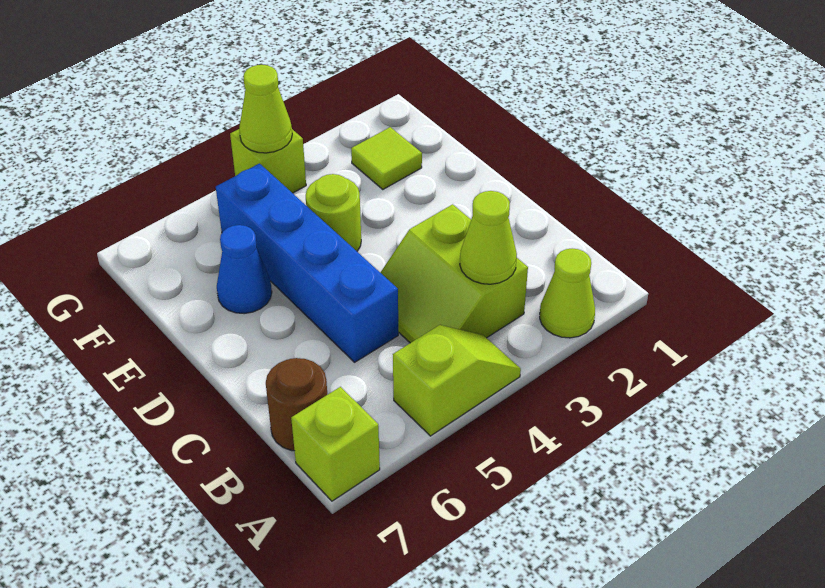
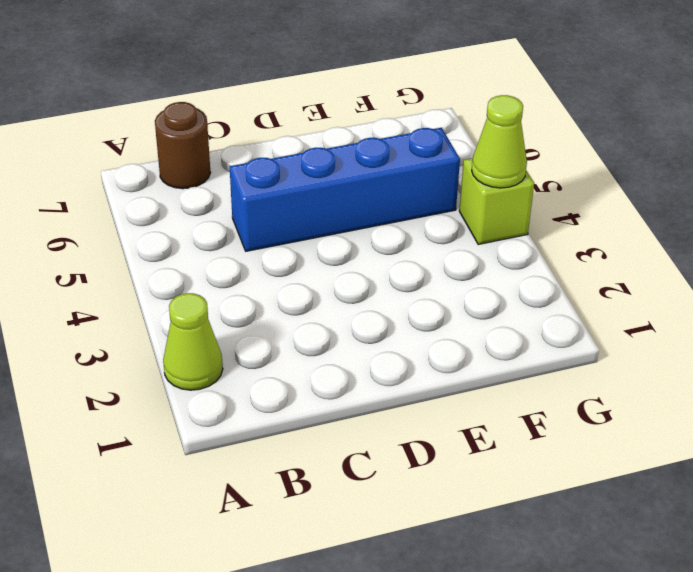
none -> lime slope A4:A5 level 1 top 5
none -> lime brick A7 level 1
none -> lime slope B3:C4 level 1 top 3

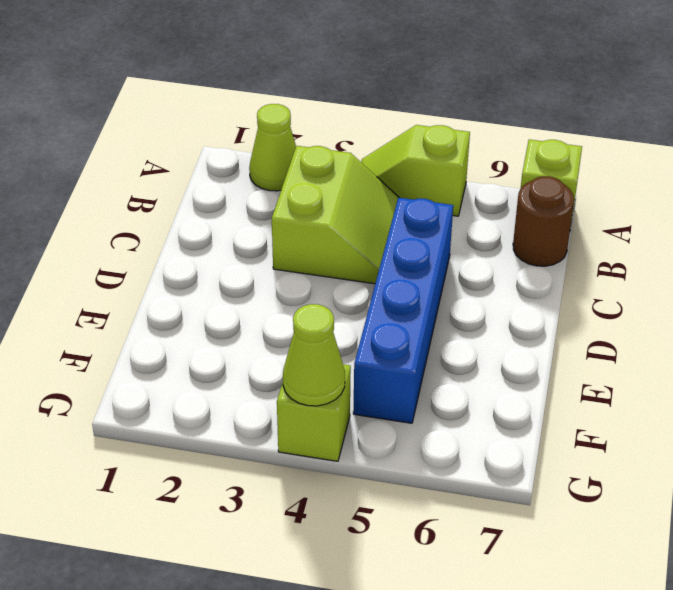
none -> lime round brick E4 level 1
none -> blue cone E6 level 1
none -> lime tile F2 level 1

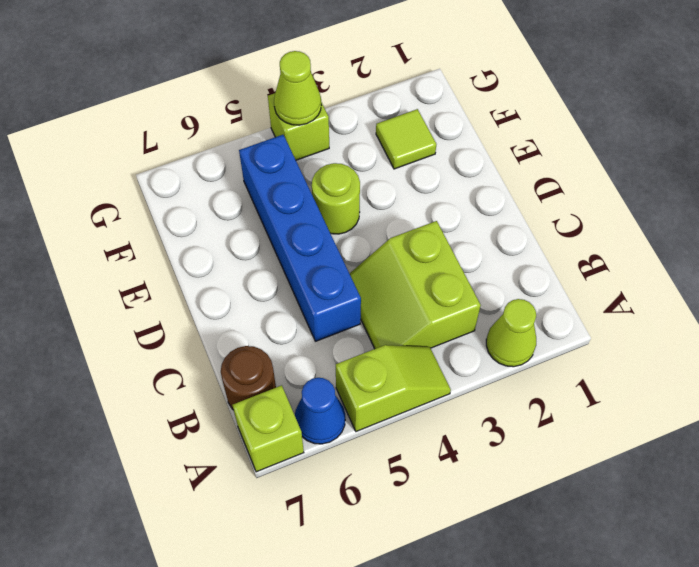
blue cone A6 level 1 -> blue cone E6 level 1
none -> lime cone B3 level 2

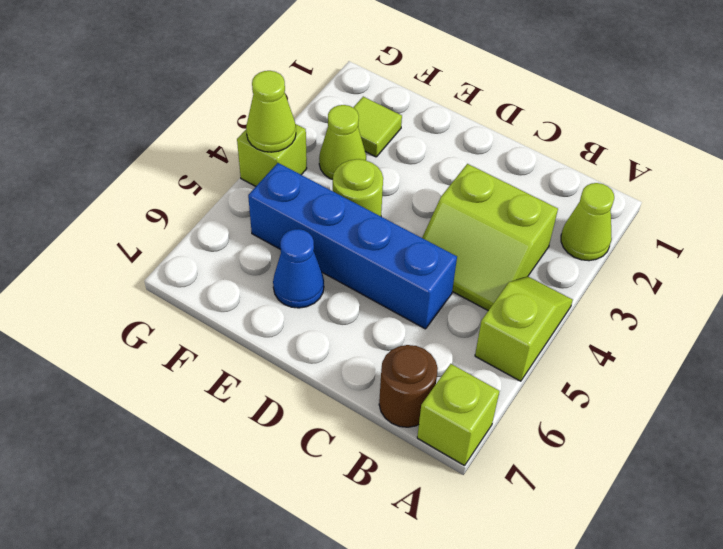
lime cone F3 level 1 -> lime cone B3 level 2

